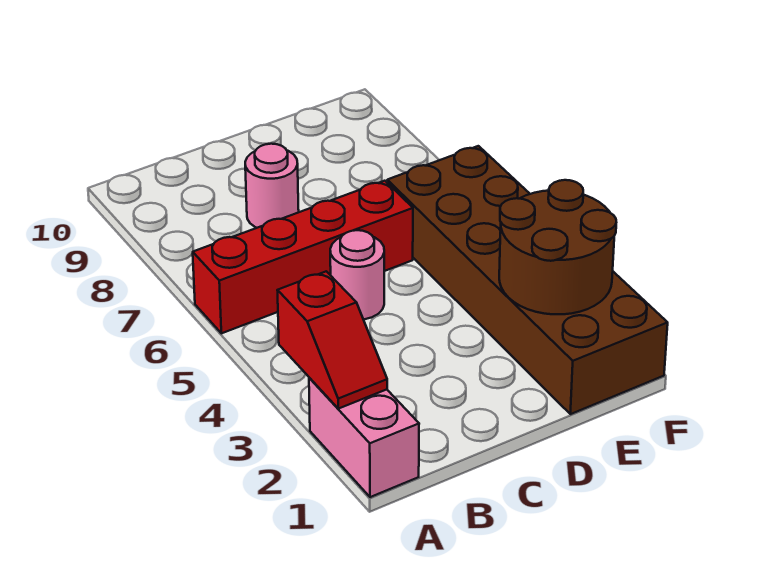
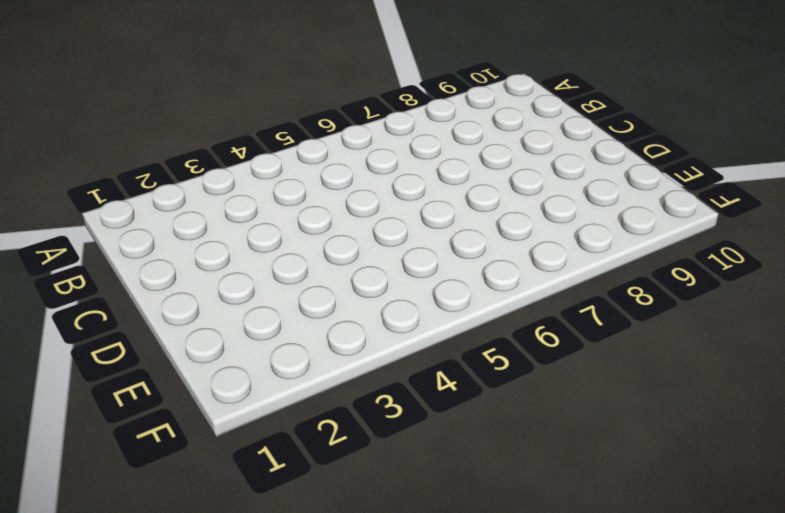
none -> pink brick A1:A2 level 1
none -> red brick A6:D6 level 1

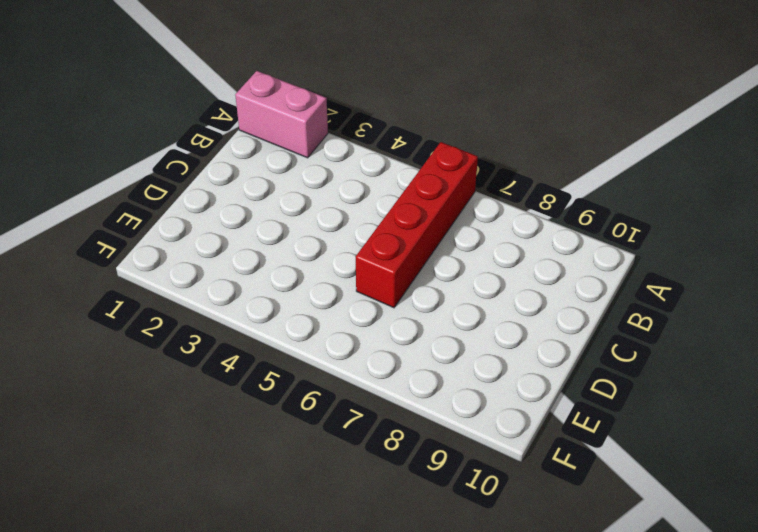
none -> pink round brick C5 level 1
none -> pink round brick C8 level 1

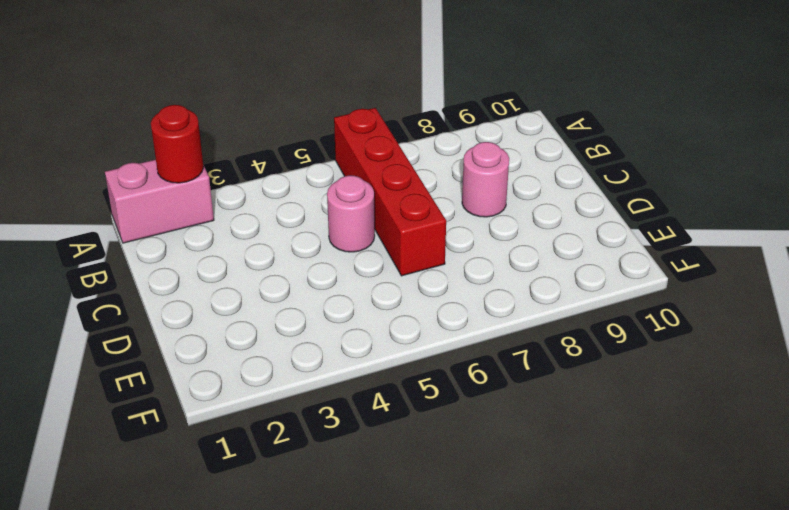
red round brick A2 level 2 -> red slope A2:A3 level 2 top 3
none -> brown brick E1:F6 level 1
none -> brown round brick E2:F3 level 2

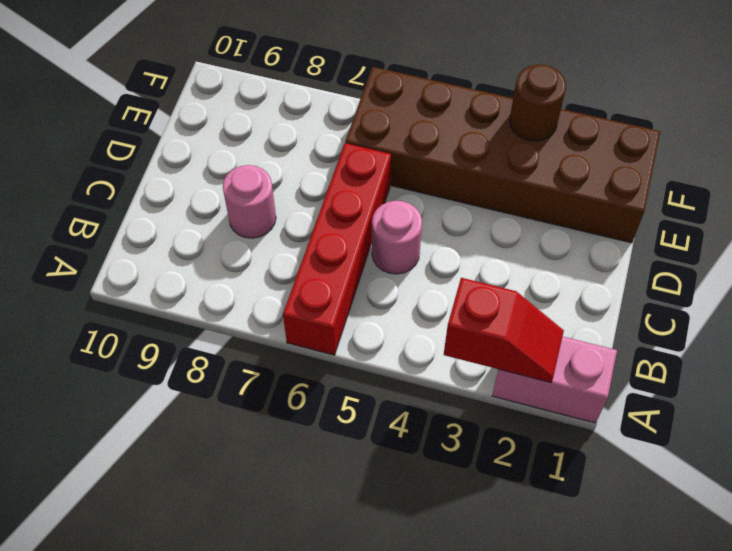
brown round brick F3 level 2 -> brown round brick E2:F3 level 2

